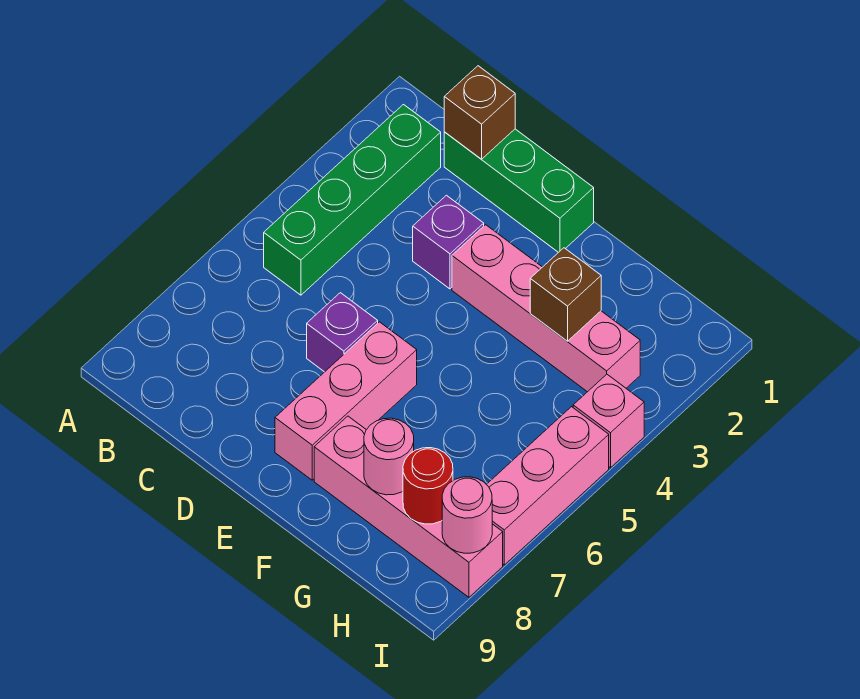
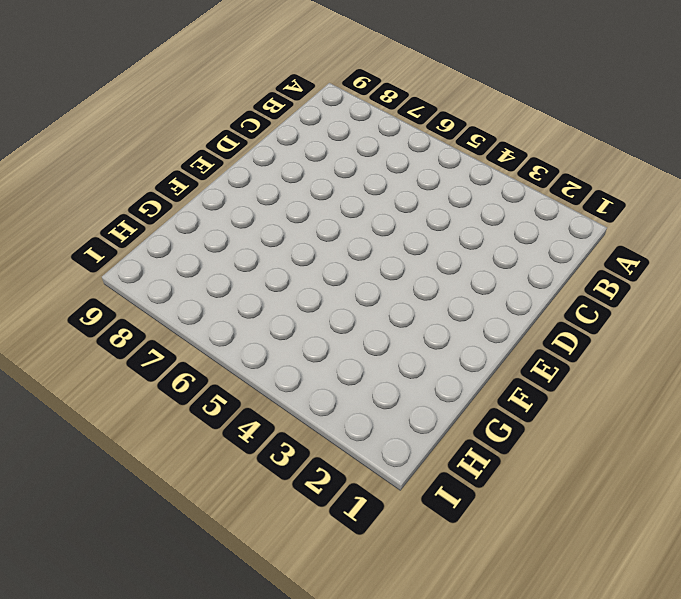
none -> green brick B2:B5 level 1
none -> green brick C1:E1 level 1
none -> purple brick D3 level 1

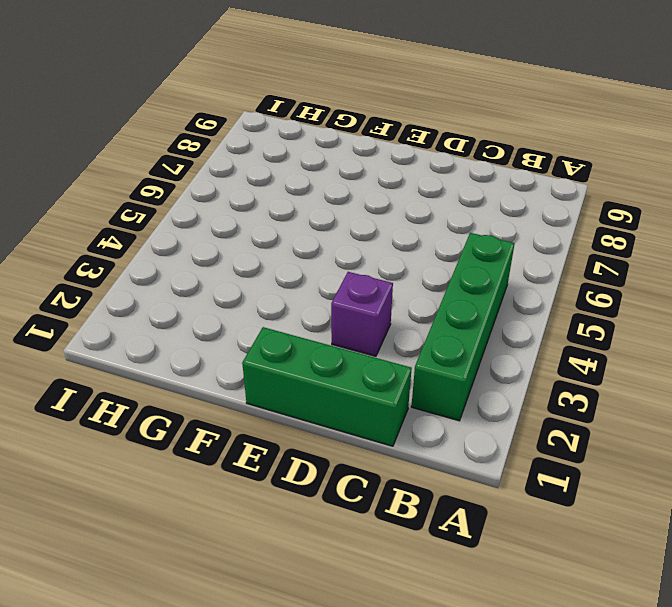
none -> purple brick D6 level 1
none -> pink brick E3:H3 level 1
none -> pink brick E6:E8 level 1

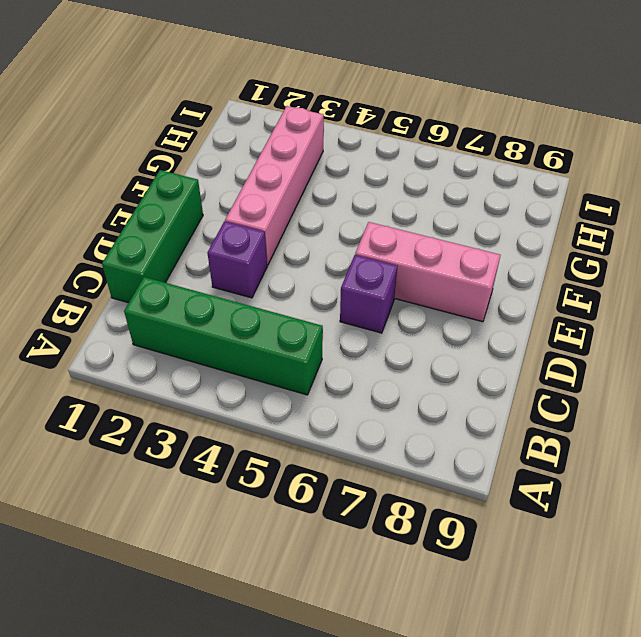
none -> pink brick F8:I8 level 1
none -> pink brick I4 level 1
none -> pink brick I5:I7 level 1

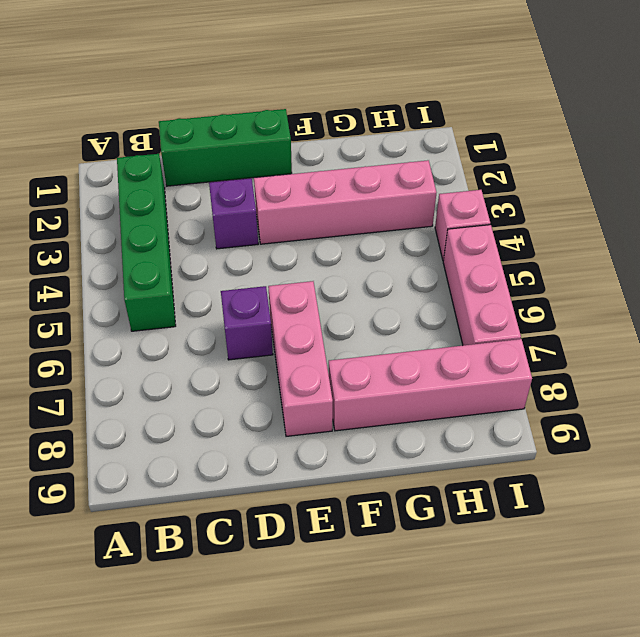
none -> brown brick C1 level 2
none -> brown brick G3 level 2
none -> pink round brick G8 level 2

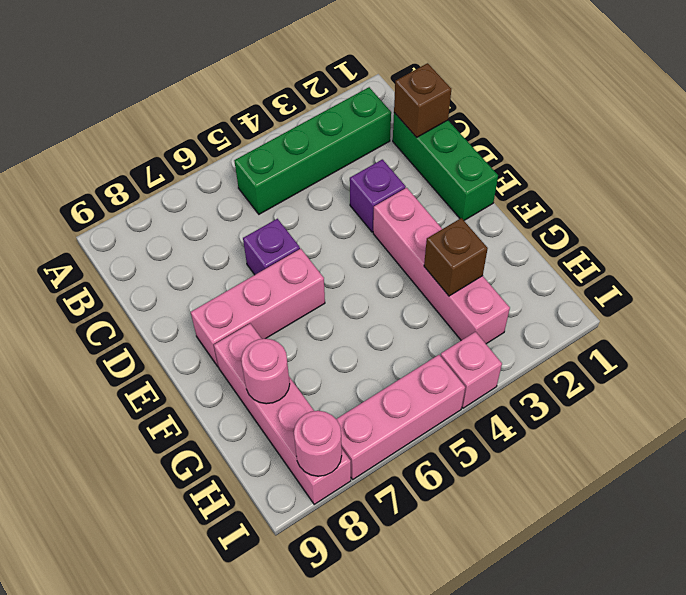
none -> red round brick H8 level 2

